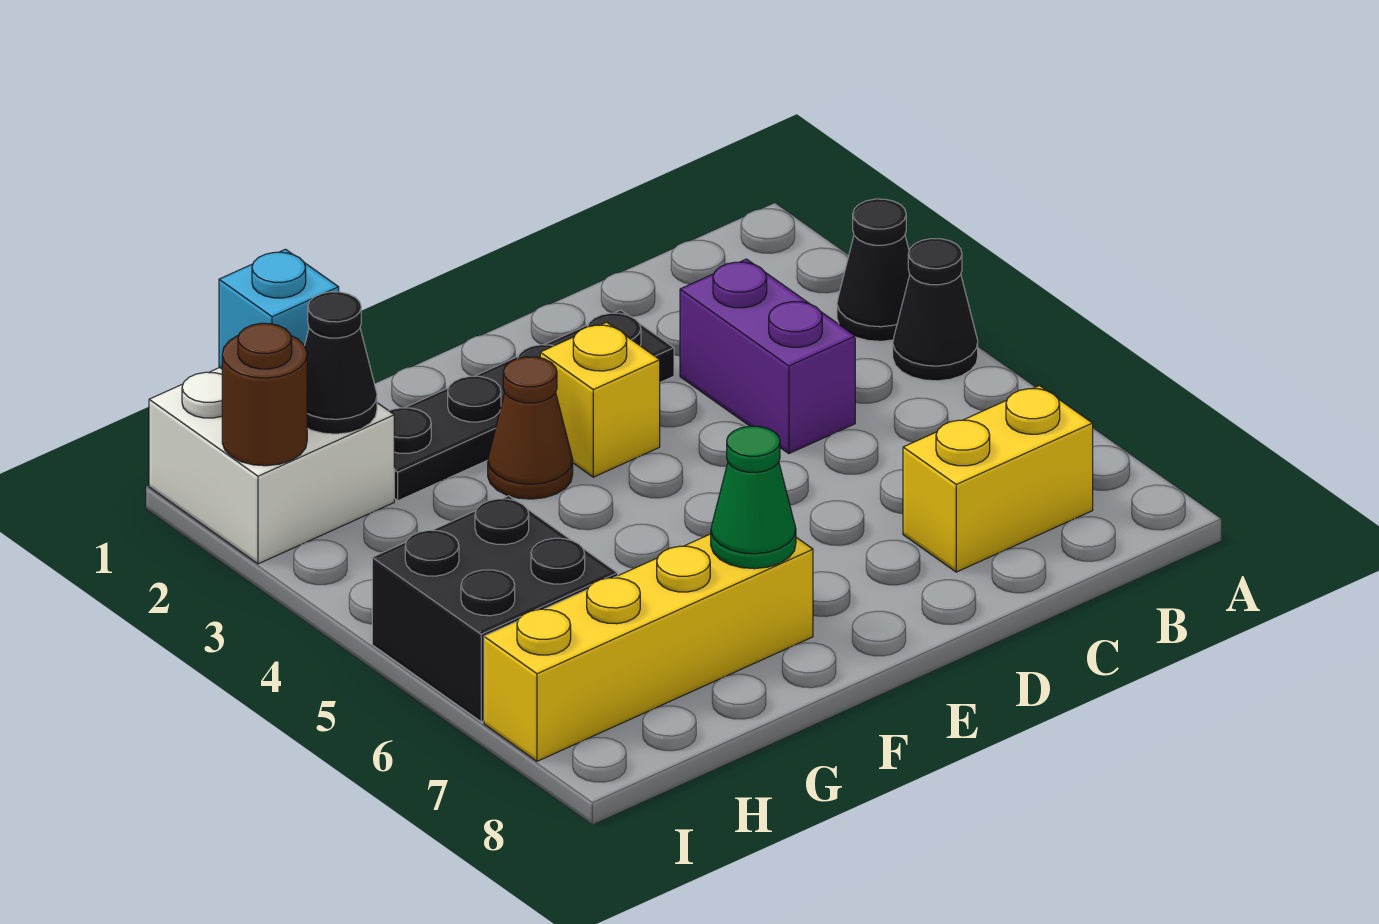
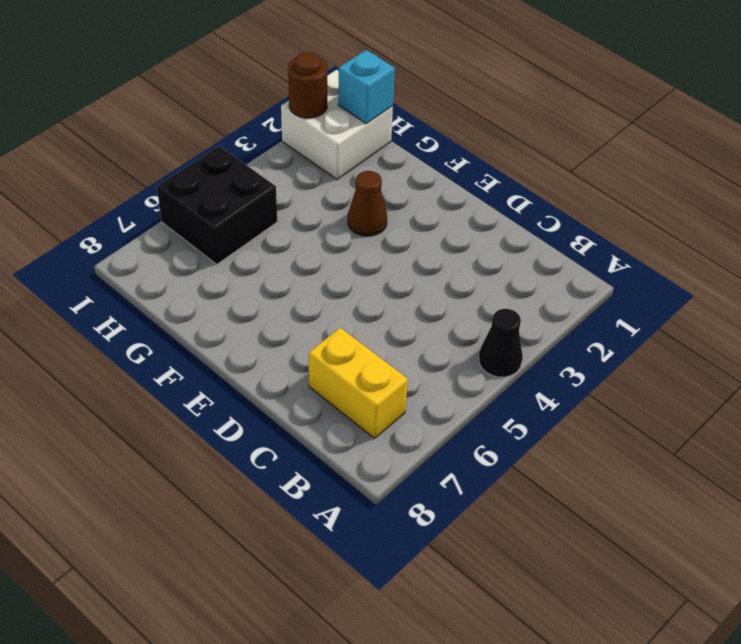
none -> black cone A3 level 1
none -> purple brick C3:C4 level 1
none -> black plate D2:G2 level 1

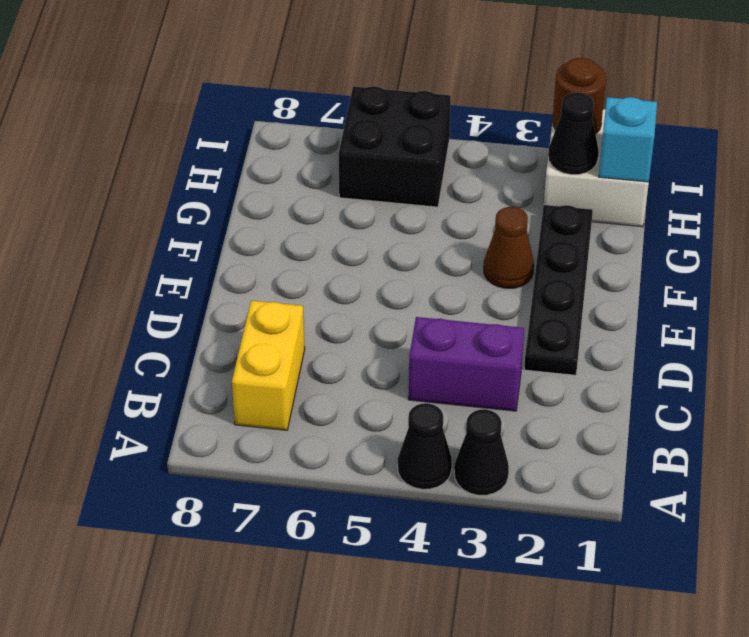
none -> yellow brick E3 level 1
none -> yellow brick F7:I7 level 1
none -> green cone F7 level 2

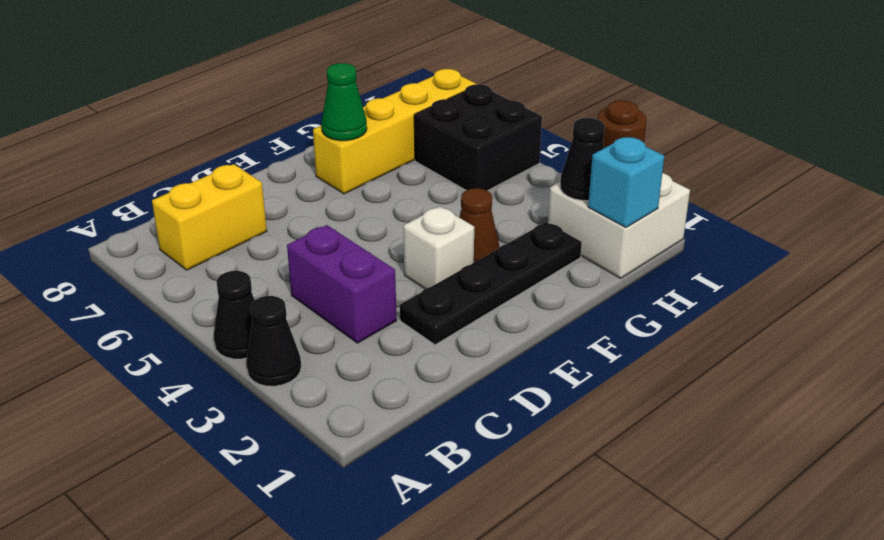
white brick E3 level 1 -> yellow brick E3 level 1

